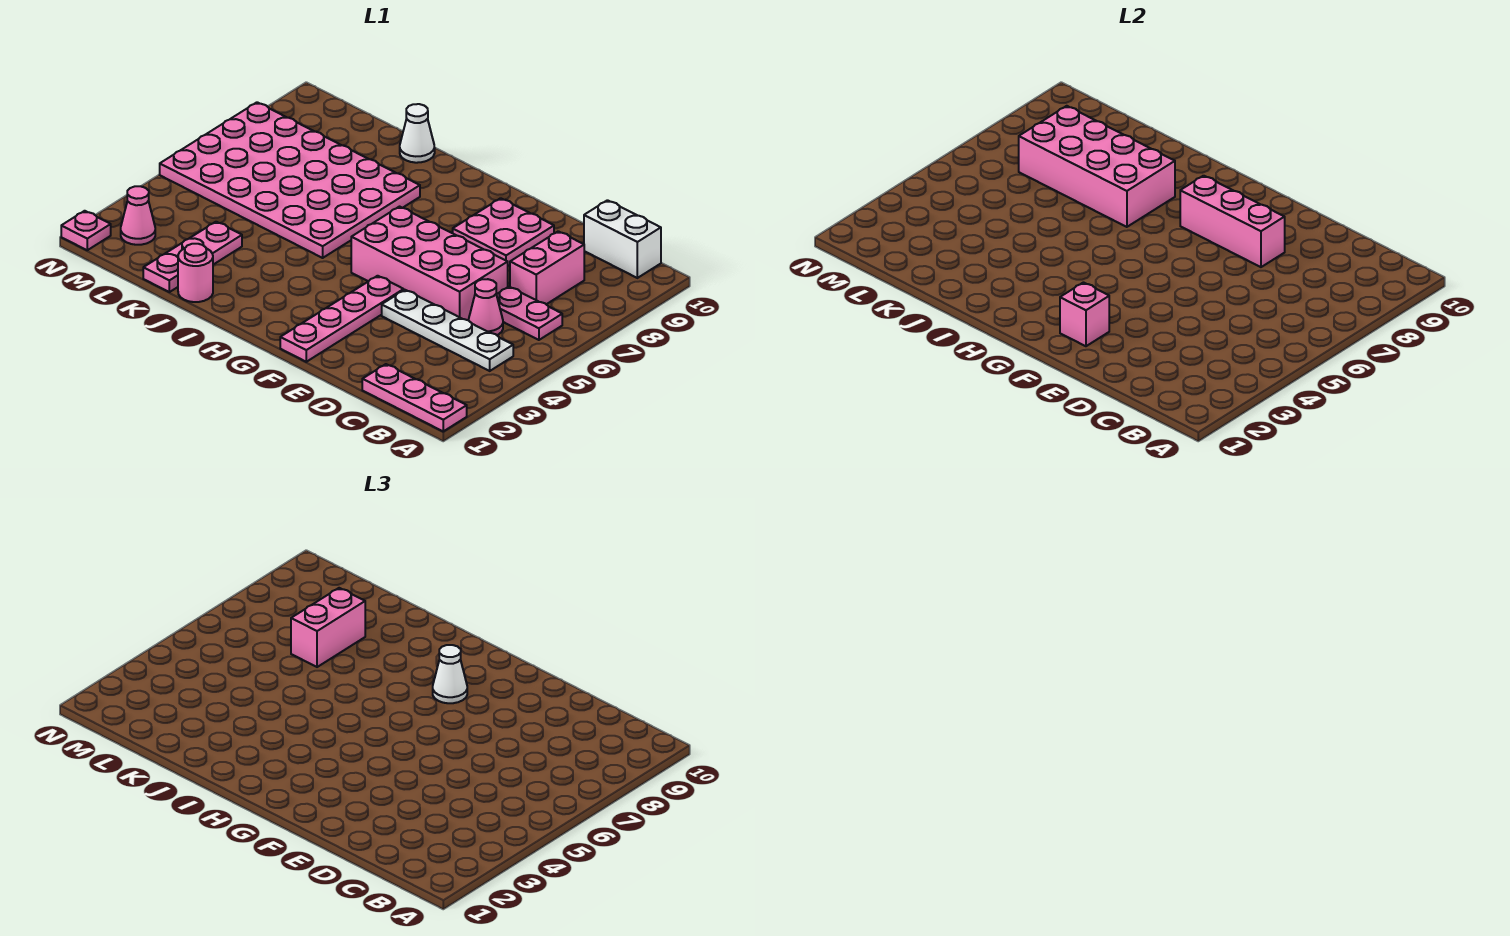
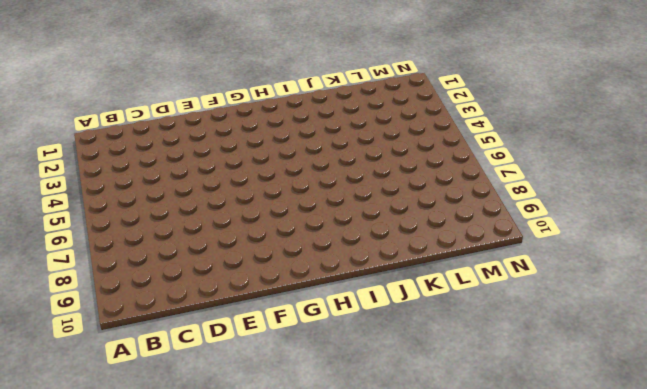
none -> pink plate A1:C1 level 1
none -> white plate B4:E4 level 1
none -> pink plate B6:C6 level 1

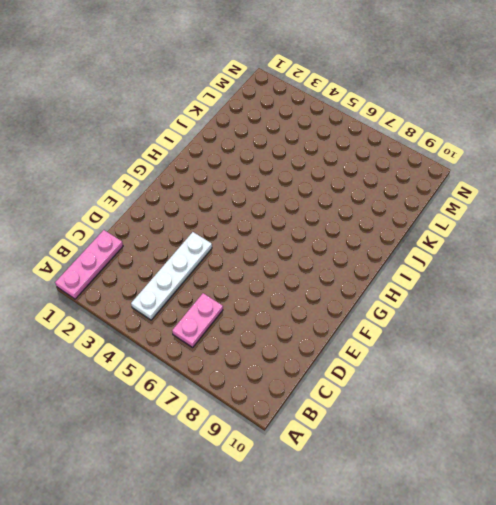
none -> white brick B10:C10 level 1
none -> pink cone C5 level 1
none -> pink brick C7:C8 level 1

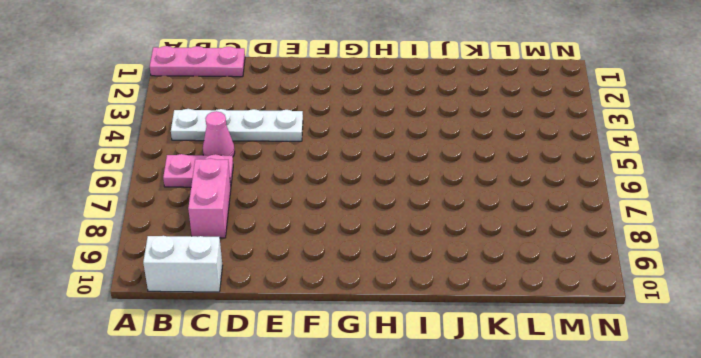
none -> pink brick D5:G6 level 1
none -> pink plate E8:F9 level 1
none -> pink plate F1:F4 level 1

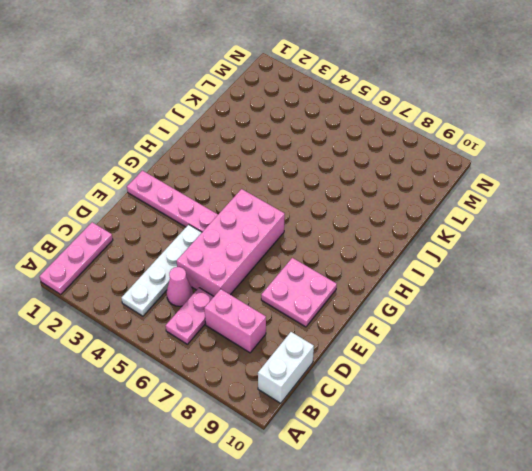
none -> pink plate I5:N8 level 1
none -> pink round brick J1 level 1
none -> white cone J10 level 1

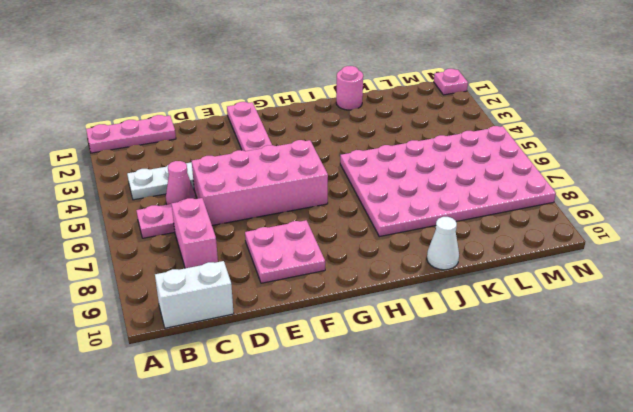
none -> pink plate K1:K3 level 1
none -> pink cone M2 level 1
none -> pink brick E8:G8 level 2

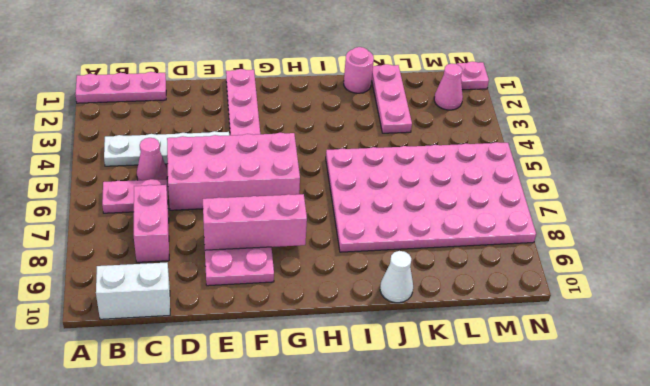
none -> pink brick F2 level 2
none -> pink brick I7:L8 level 2
none -> white cone G8 level 3

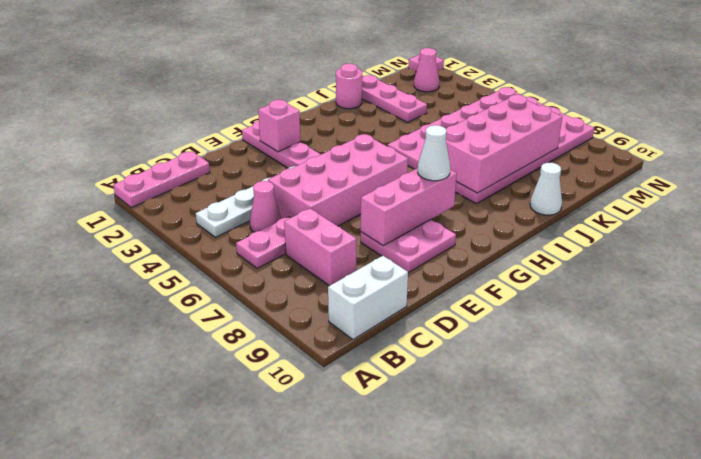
none -> pink brick K7:K8 level 3

